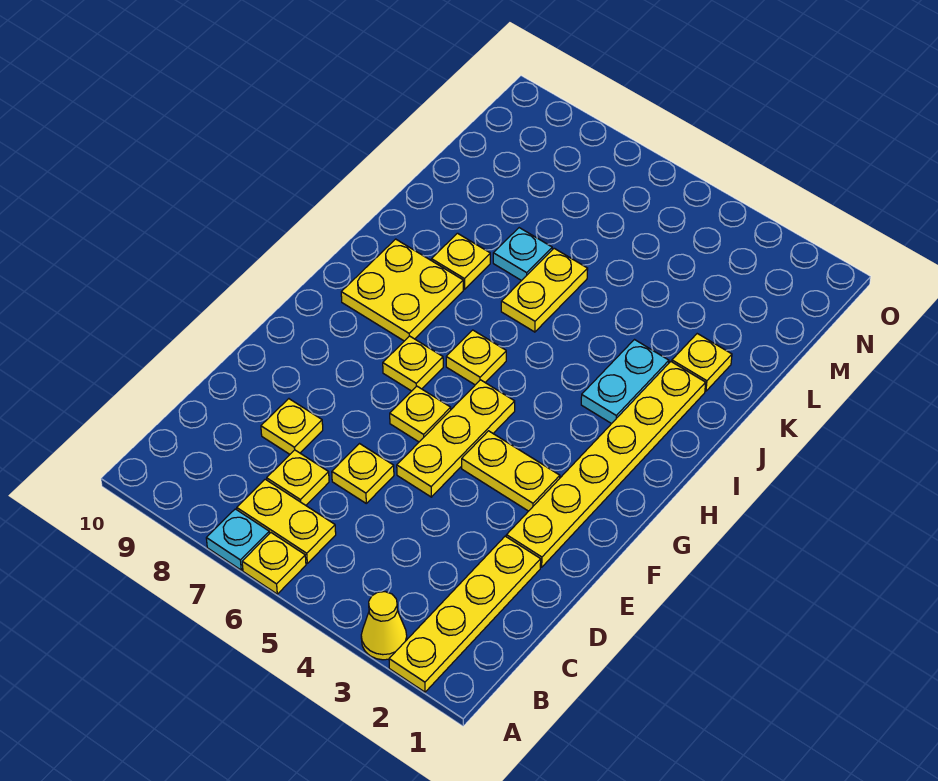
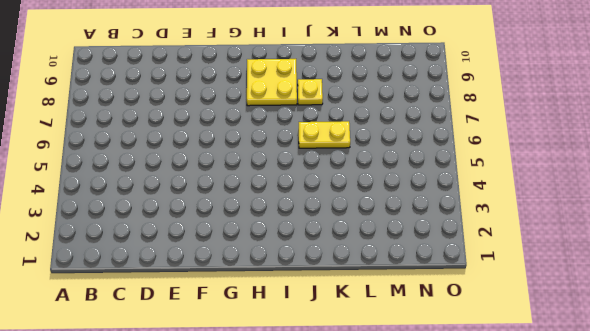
none -> yellow plate A2:D2 level 1
none -> yellow cone A3 level 1
none -> yellow plate A6 level 1

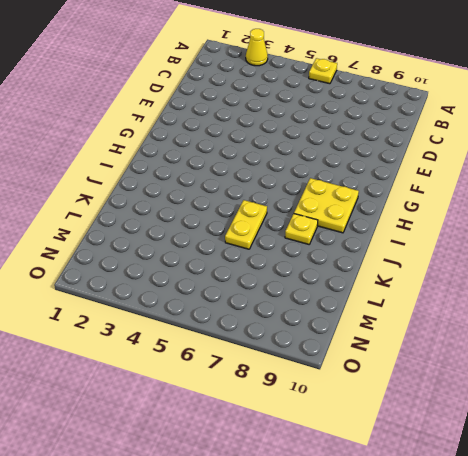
none -> yellow plate A2:D2 level 1
none -> cyan plate A7 level 1
none -> yellow plate B6:B7 level 1

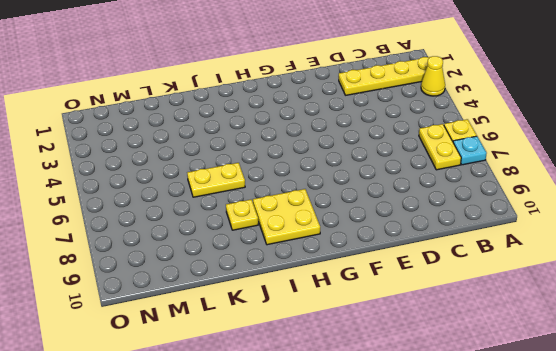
none -> yellow plate C7 level 1
none -> yellow plate D6 level 1
none -> yellow plate D8 level 1

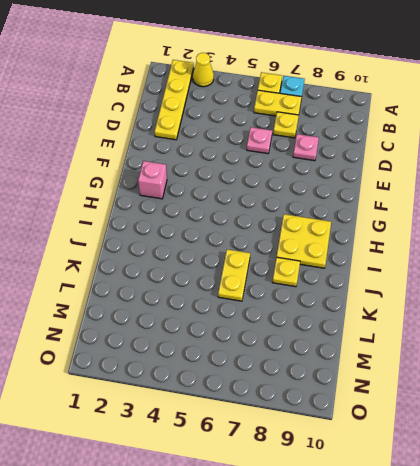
pink plate D6 level 1 -> yellow plate D6 level 1
pink plate D8 level 1 -> yellow plate D8 level 1
pink brick G2 level 1 -> yellow plate E2:J2 level 1
none -> yellow plate E5:G5 level 1
none -> yellow plate F3:F4 level 1
none -> yellow plate F6 level 1

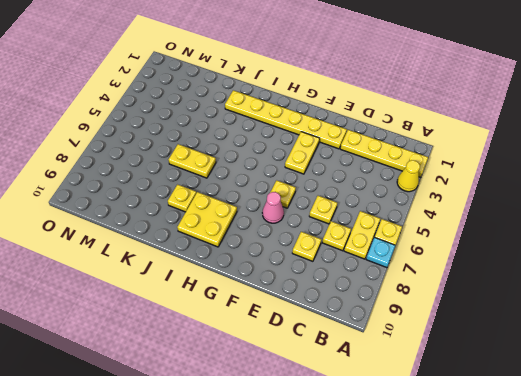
pink cone F7 level 1 -> none
none -> yellow plate E5:G5 level 1
none -> yellow plate G7 level 1
none -> yellow plate H6 level 1

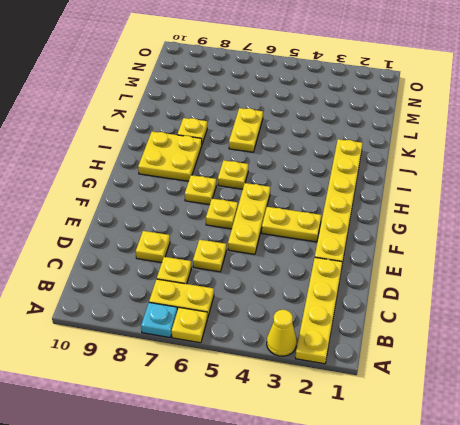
none -> cyan plate I3:J3 level 1
none -> yellow plate K2 level 1
none -> cyan plate K7 level 1

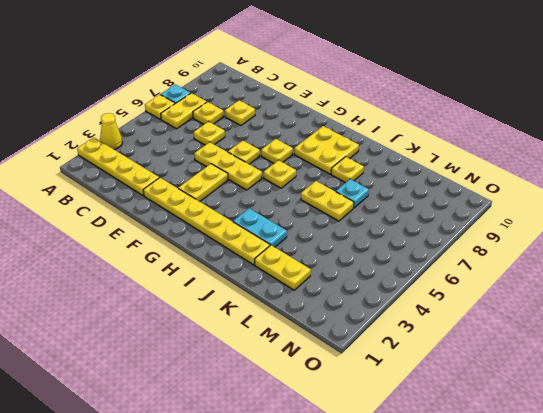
yellow plate K2:L2 level 1 -> yellow plate K2 level 1

